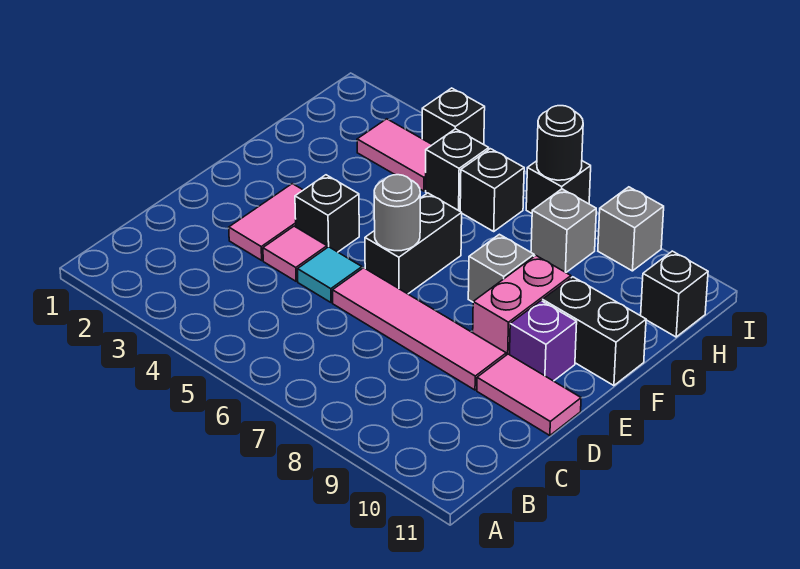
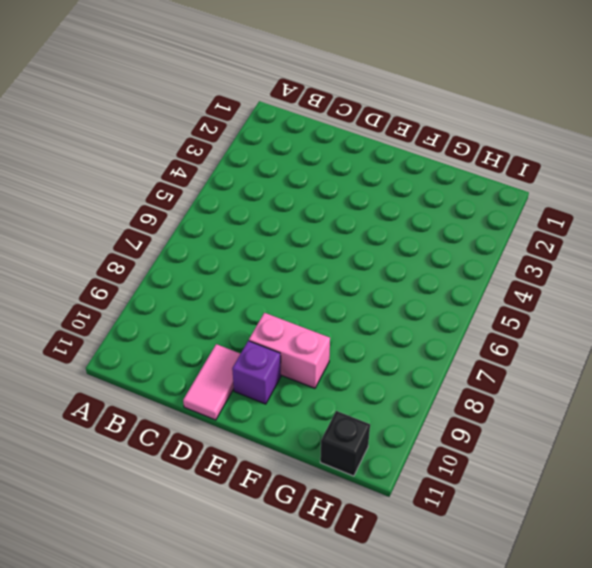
none -> pink tile D3:E3 level 1
none -> pink tile D4 level 1
none -> cyan tile D5 level 1

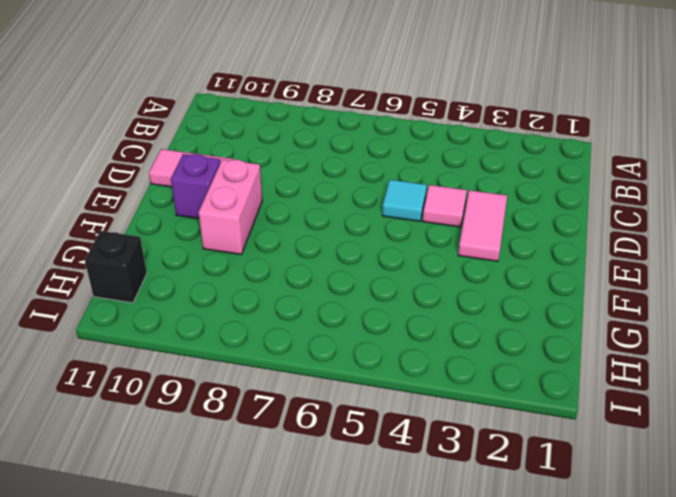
none -> pink tile D6:D9 level 1
none -> black brick E4 level 1
none -> black brick E6:F6 level 1

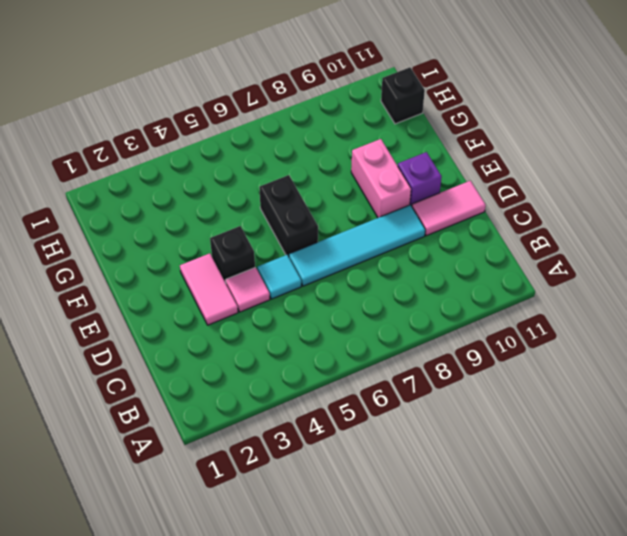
cyan tile D6:D9 level 1 -> pink tile D6:D9 level 1
none -> grey brick F8 level 1
none -> black brick F10:F11 level 1
none -> pink tile H3:H4 level 1

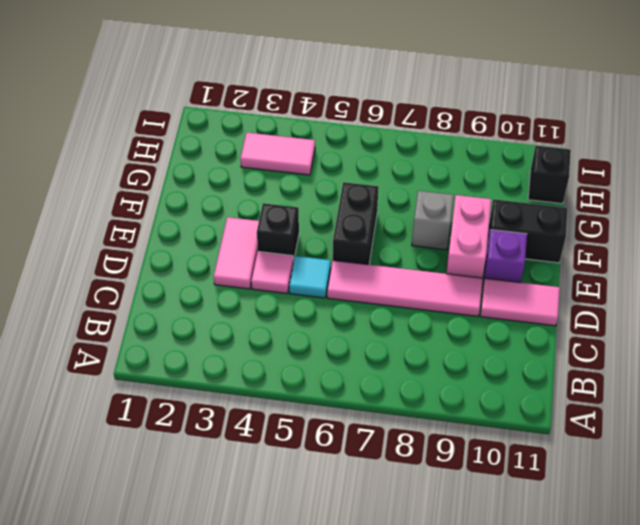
none -> black brick H5 level 1
none -> black brick H6 level 1
none -> grey brick H8 level 1

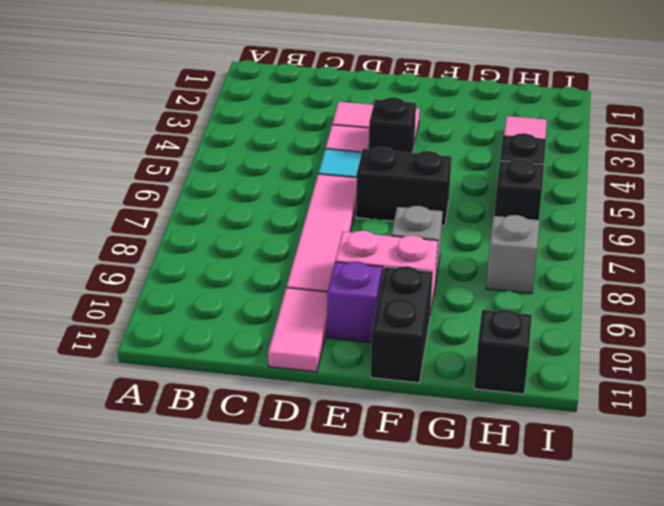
none -> black brick I4 level 1
none -> black brick I7 level 1
none -> grey brick I9 level 1

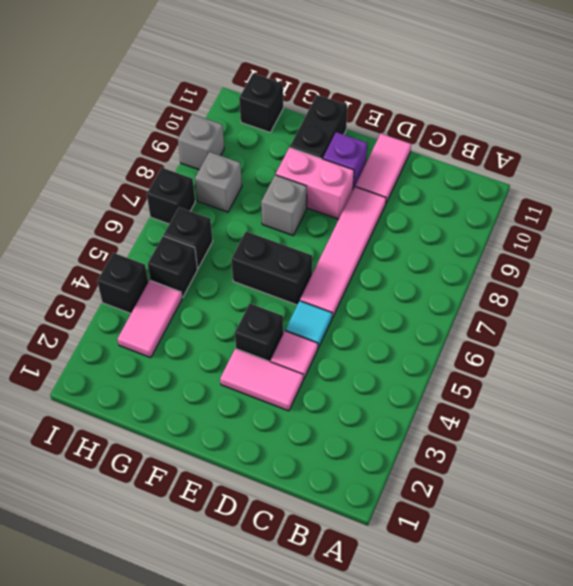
none -> grey round brick E6 level 2
none -> black round brick I7 level 2

